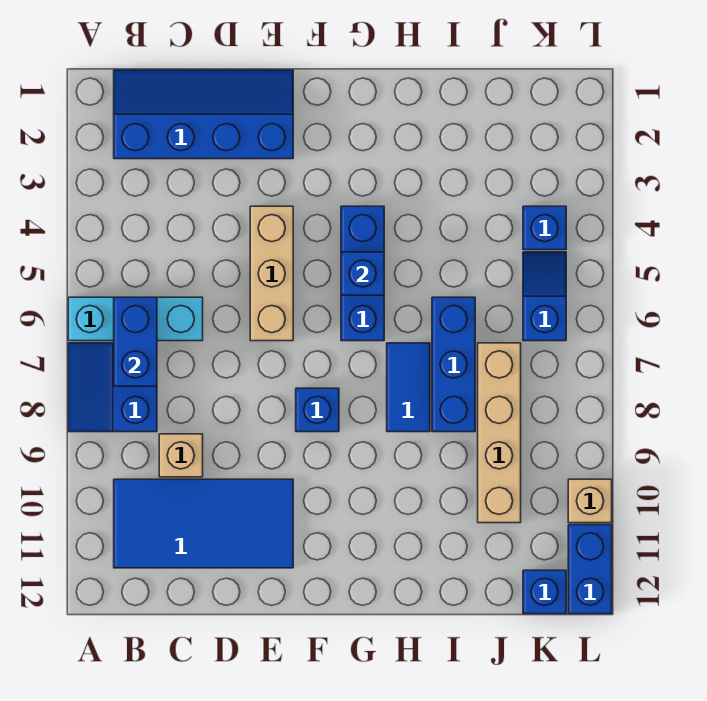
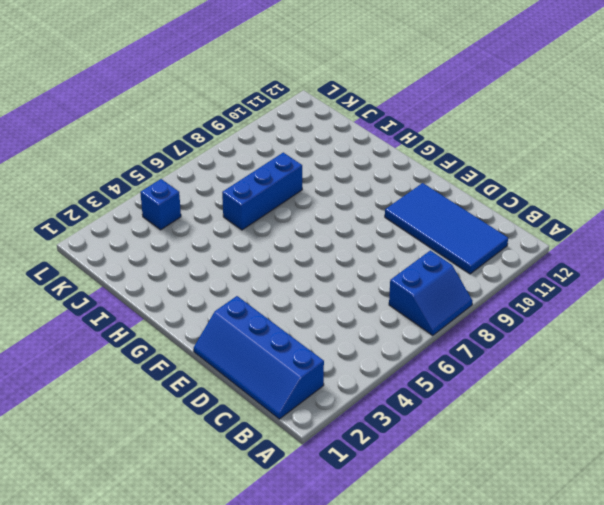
none -> cyan brick A6:C6 level 1
none -> tan brick C9 level 1
none -> tan brick E4:E6 level 1

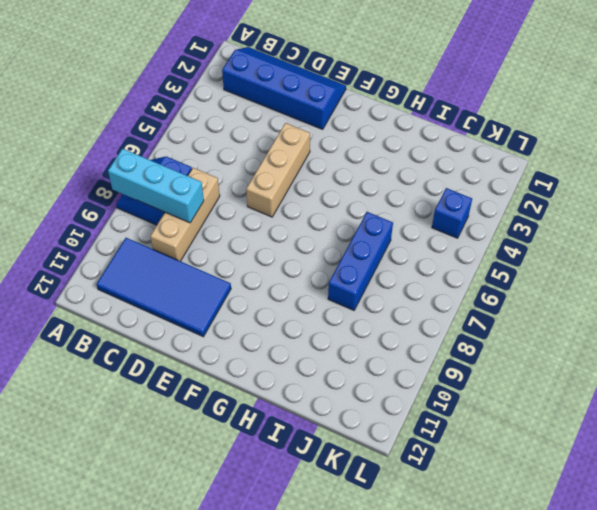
cyan brick A8:C8 level 2 -> cyan brick A6:C6 level 1
tan brick C7:C9 level 1 -> tan brick C9 level 1
none -> blue brick F8 level 1
none -> blue brick G4:G6 level 1
none -> blue tile H7:H8 level 1

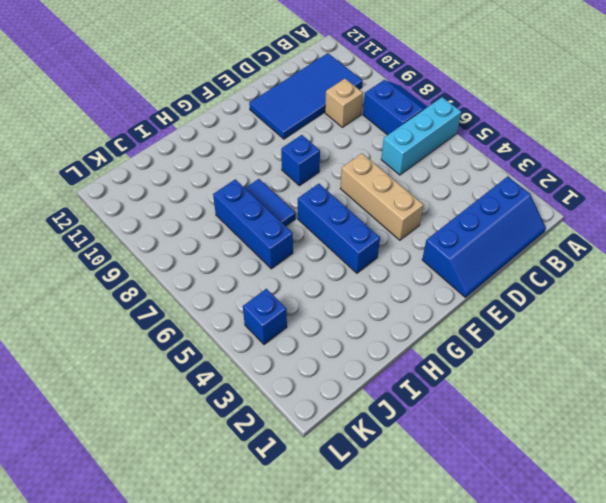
none -> tan brick J7:J10 level 1
none -> blue slope K5:K6 level 1 top 6
none -> blue brick K12 level 1

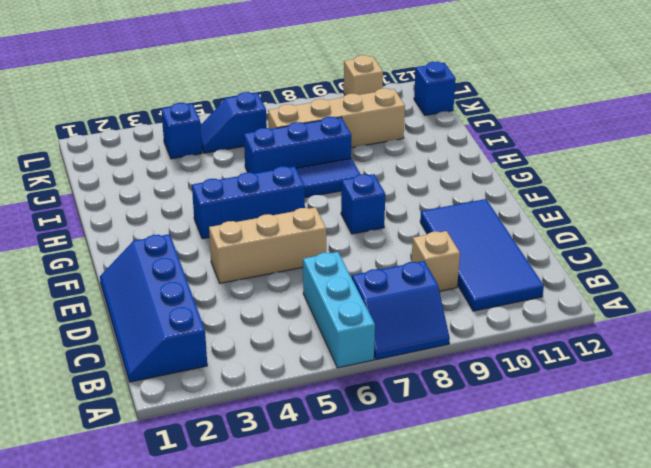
none -> blue brick L11:L12 level 1
none -> blue brick B6:B7 level 2
none -> blue brick G5 level 2

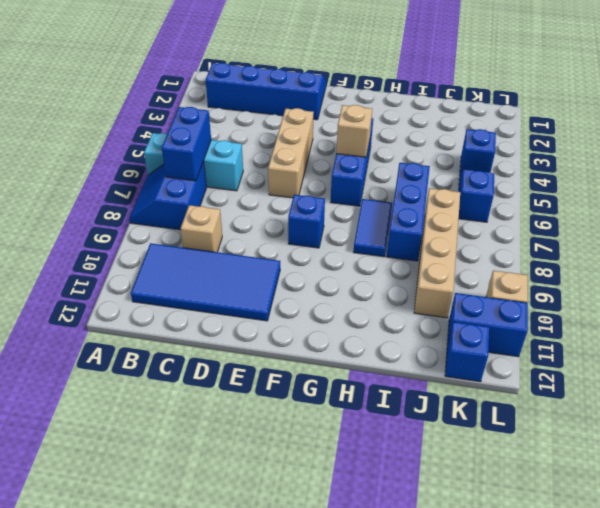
tan brick G5 level 2 -> blue brick G5 level 2
blue brick K11:L11 level 1 -> blue brick L11:L12 level 1

